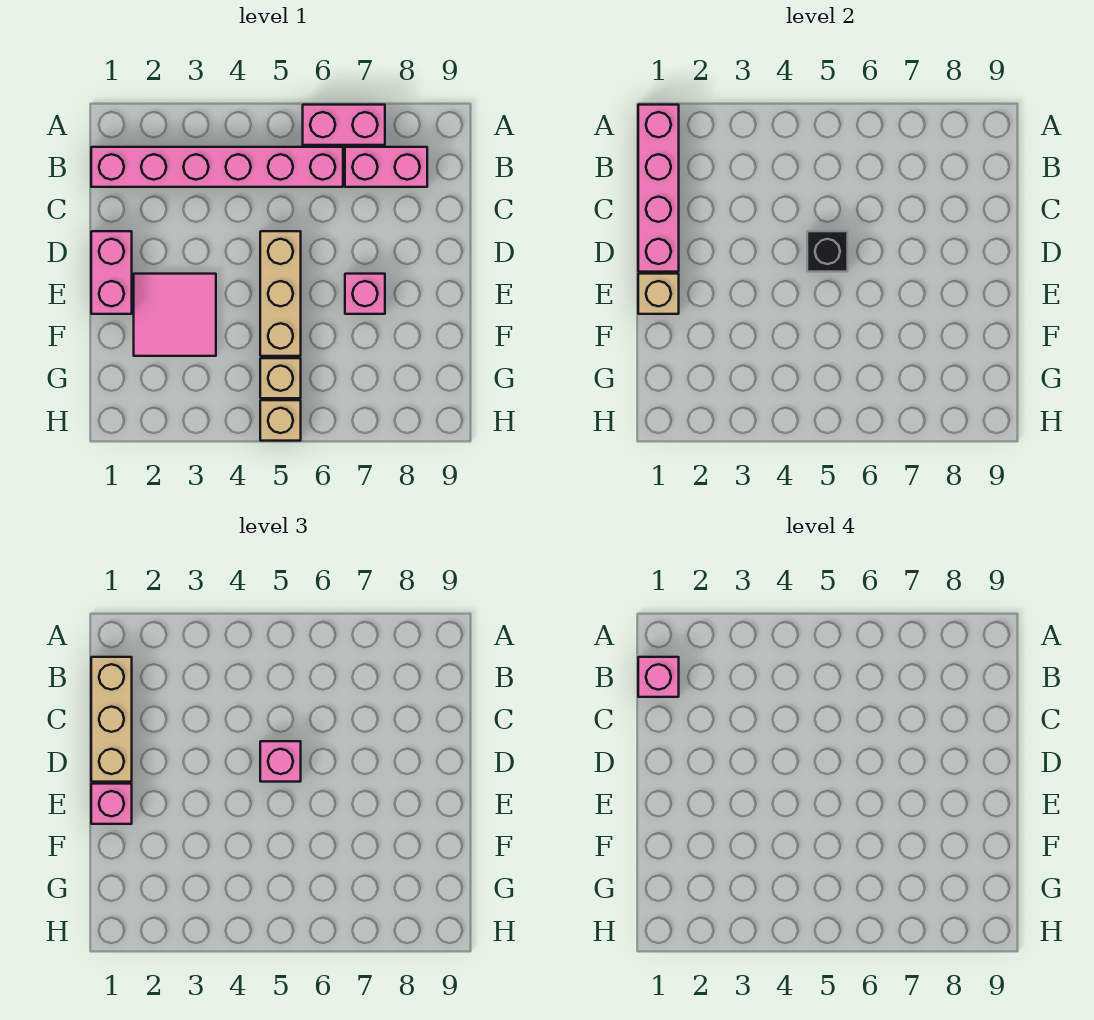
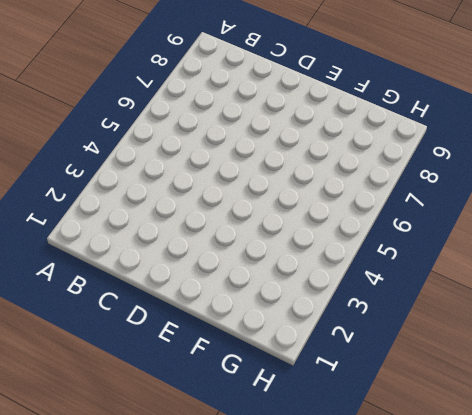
none -> pink brick A6:A7 level 1
none -> pink brick B1:B6 level 1
none -> pink brick B7:B8 level 1

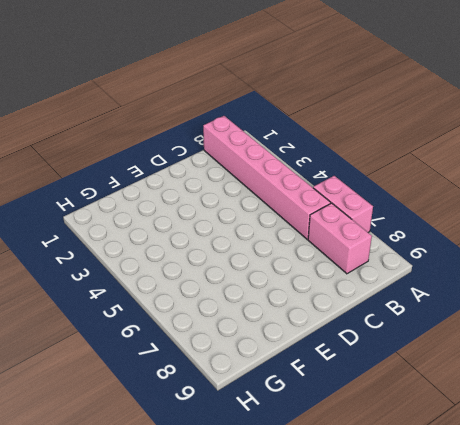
none -> pink brick D1:E1 level 1
none -> tan brick D5:F5 level 1
none -> pink tile E2:F3 level 1

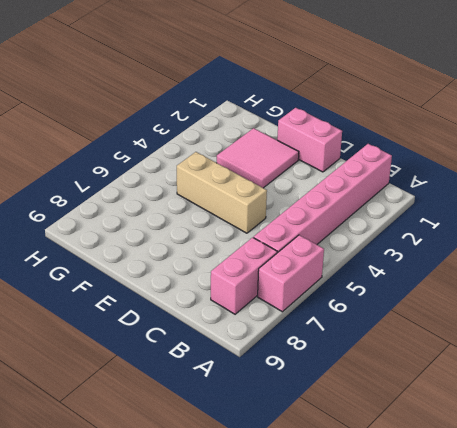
none -> pink brick E7 level 1
none -> tan brick G5 level 1
none -> tan brick H5 level 1

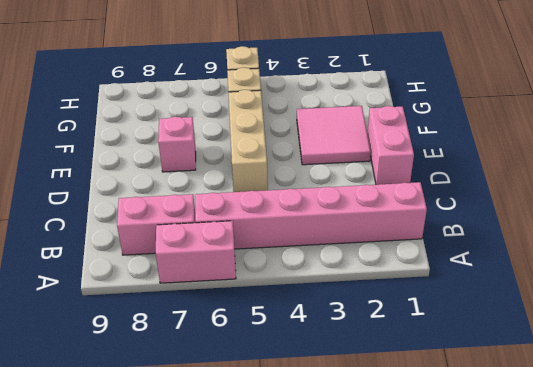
none -> pink brick A1:D1 level 2
none -> black brick D5 level 2
none -> tan brick E1 level 2

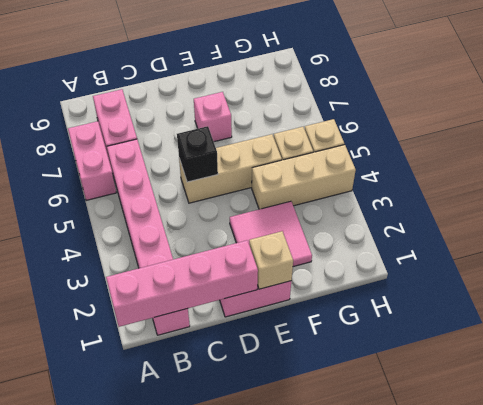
tan brick F4:H4 level 1 -> tan brick B1:D1 level 3
none -> pink brick D5 level 3
none -> pink brick E1 level 3
none -> pink brick B1 level 4

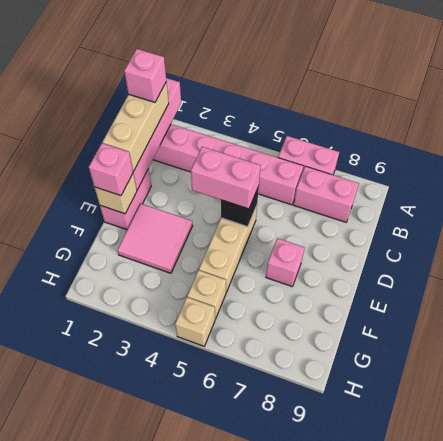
pink brick D4:D5 level 3 -> pink brick D5 level 3

